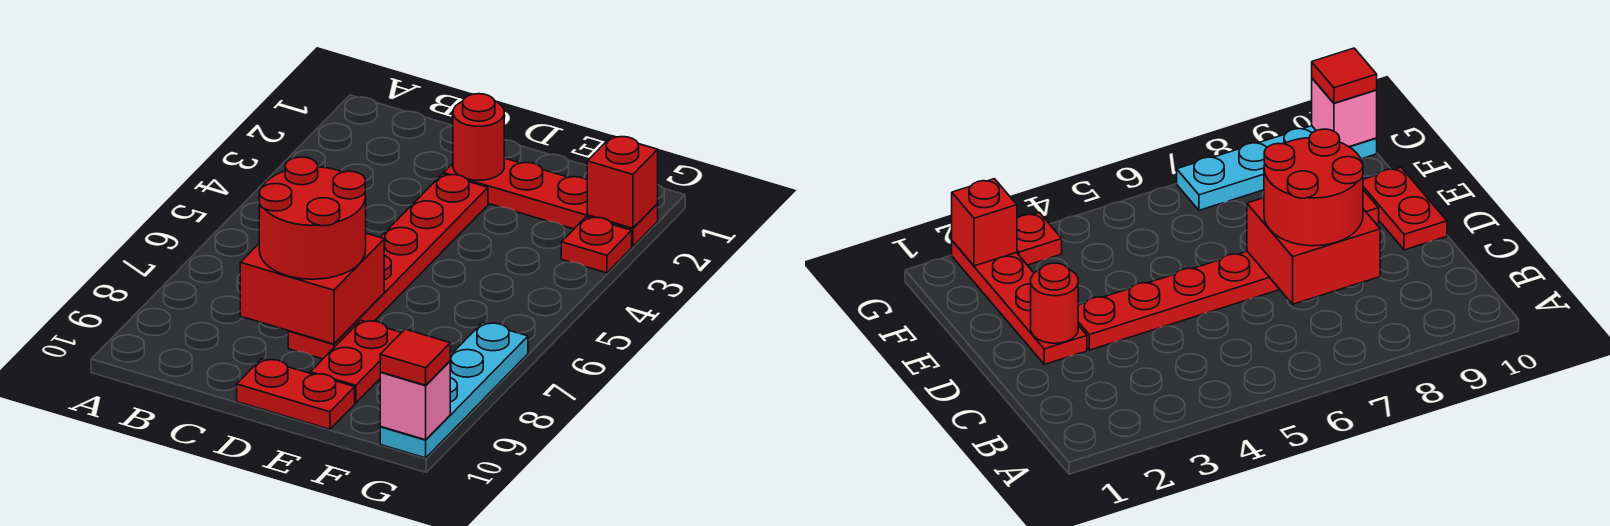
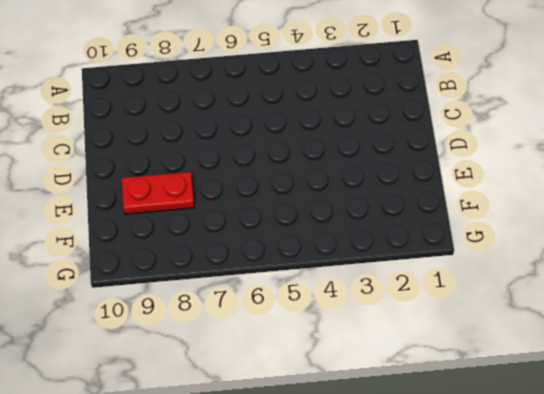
none -> red plate D2:G2 level 1
none -> red plate D3:D8 level 1
none -> red plate D10:E10 level 1

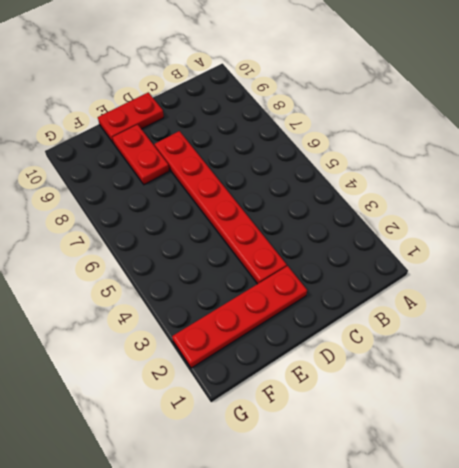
none -> red plate G3 level 1
none -> cyan plate G7:G10 level 1
none -> red brick C7:D8 level 2

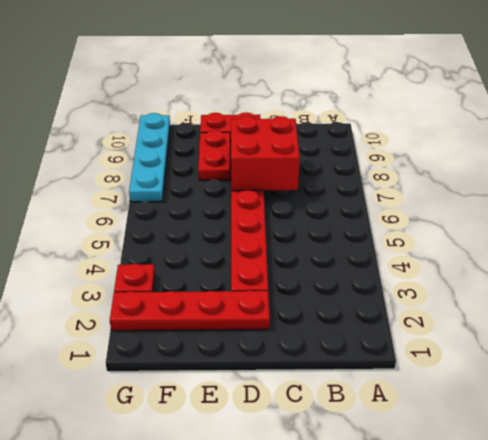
none -> red round brick D2 level 2
none -> red brick G2 level 2
none -> pink brick G10 level 2

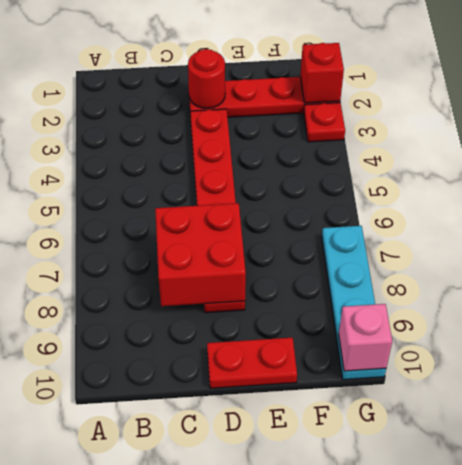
none -> red plate E8:E9 level 1
none -> red round brick C7:D8 level 3
none -> red tile G10 level 3

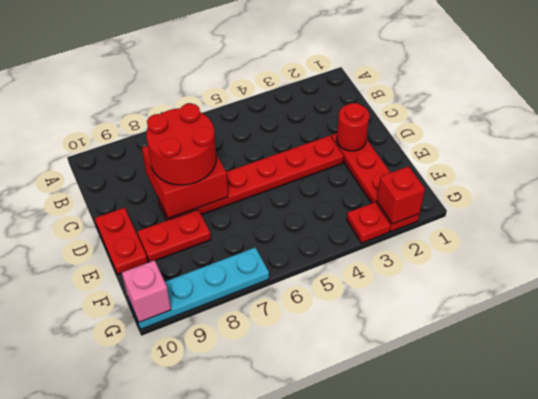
none -> red tile G10 level 3

